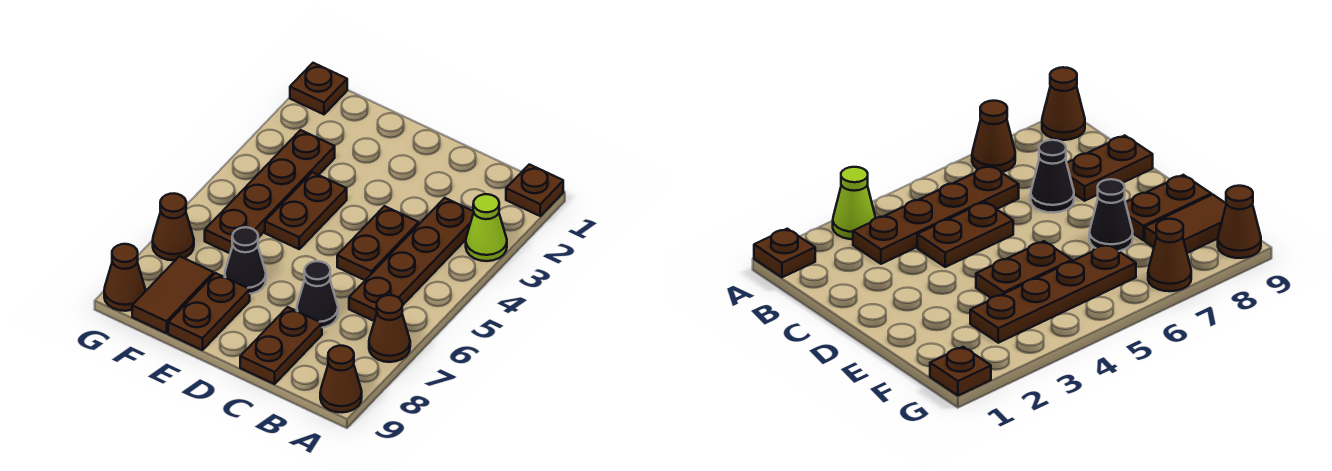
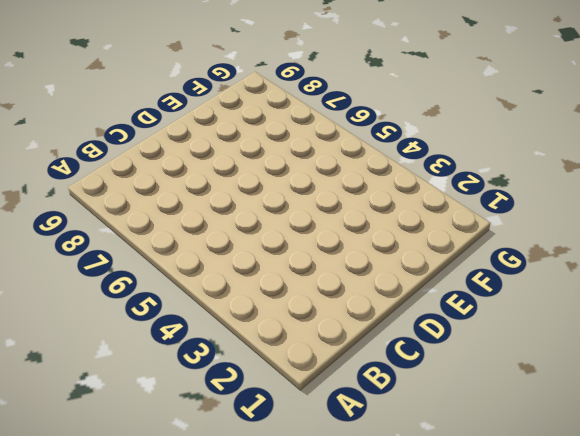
none -> brown plate A1 level 1
none -> lime cone A3 level 1
none -> brown cone A7 level 1

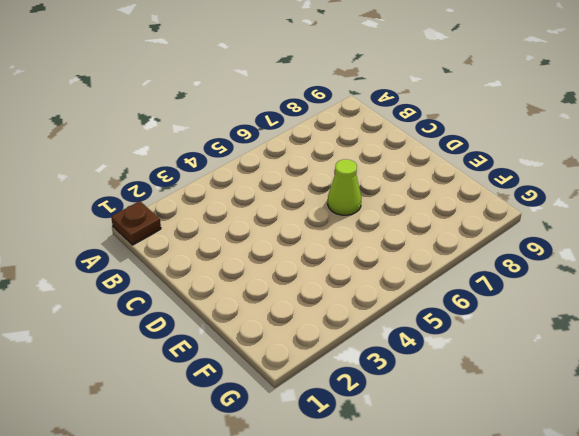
lime cone D6 level 1 -> lime cone A3 level 1
none -> brown cone A7 level 1
none -> brown cone A9 level 1
none -> brown plate B3:B6 level 1

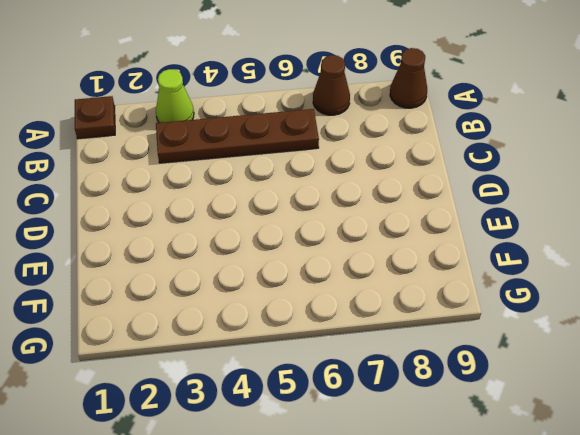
none -> brown plate C4:C5 level 1
none -> black cone C7 level 1
none -> brown plate C8:C9 level 1

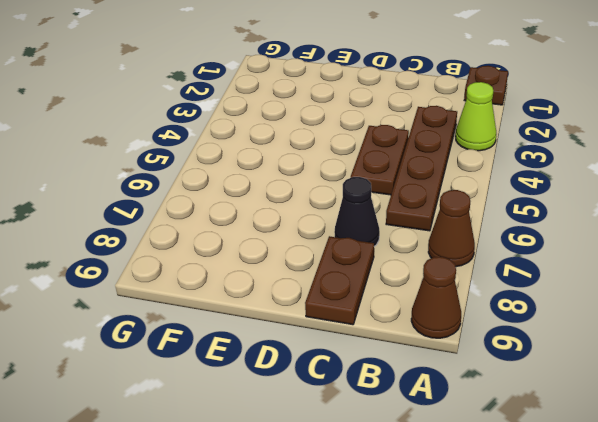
none -> brown plate E4:E5 level 1
none -> black cone E7 level 1
none -> brown plate E8:E9 level 1

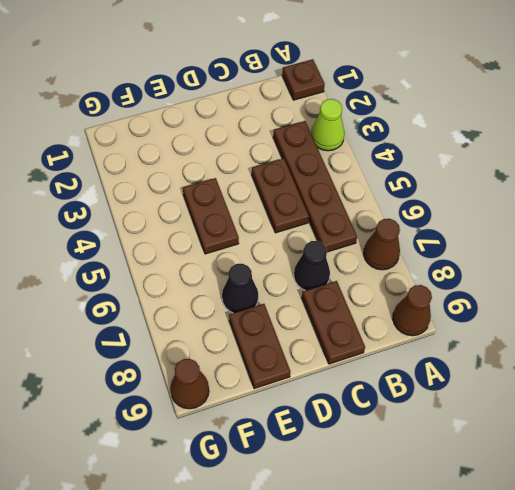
none -> brown plate F3:F6 level 1
none -> brown tile F8:F9 level 1
none -> brown plate G1 level 1

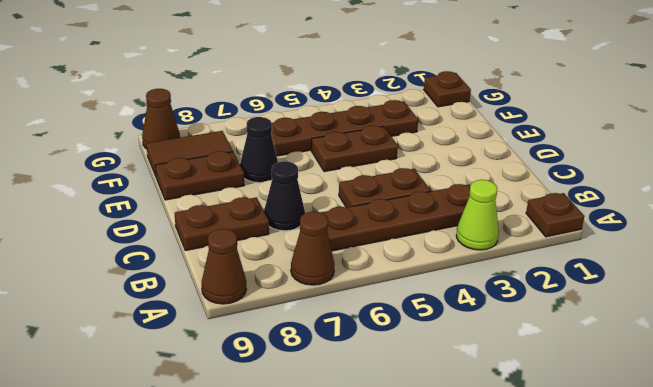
none -> brown cone G7 level 1

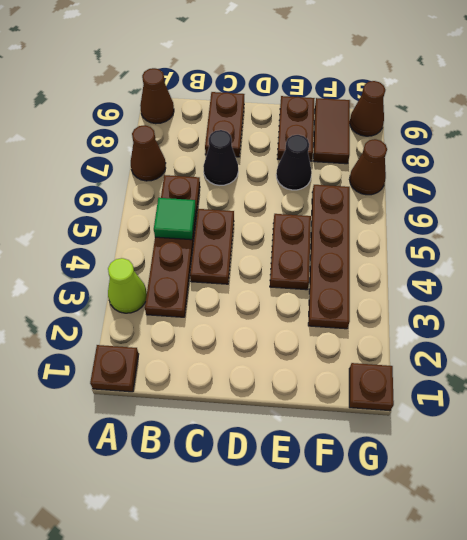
green tile B5 level 2 -> none

